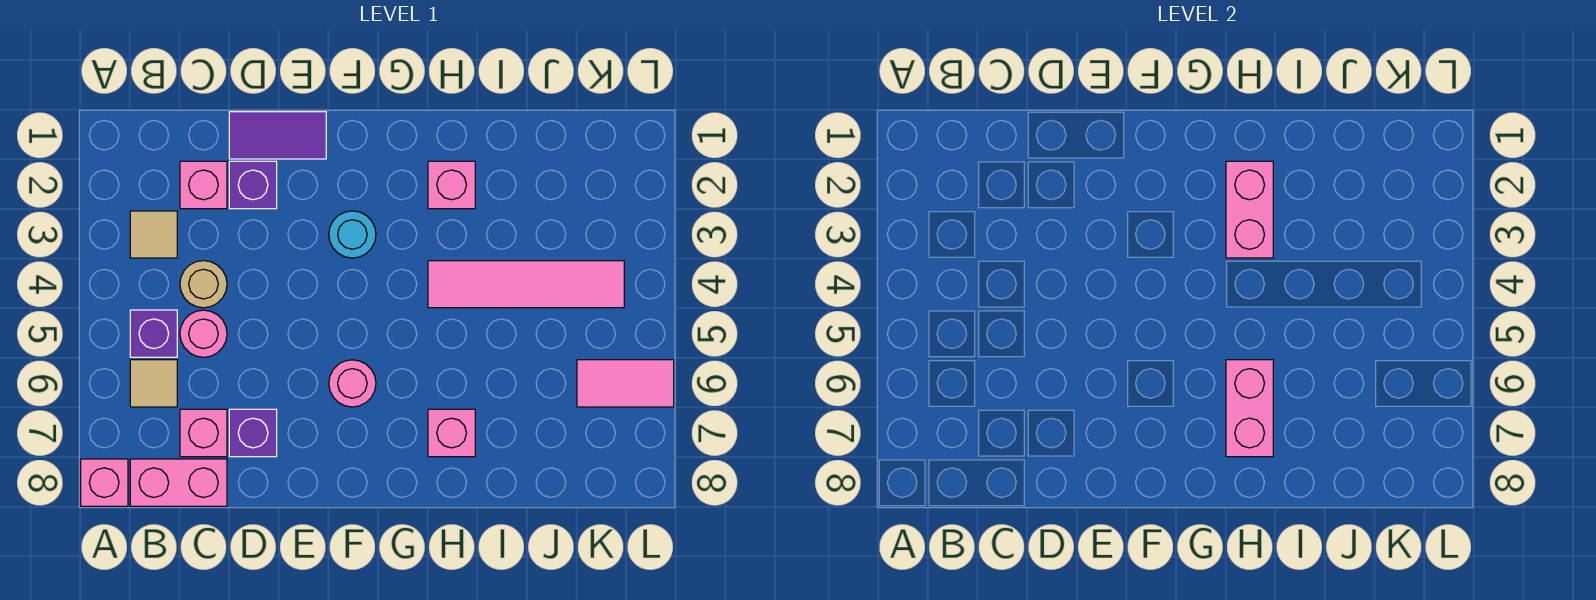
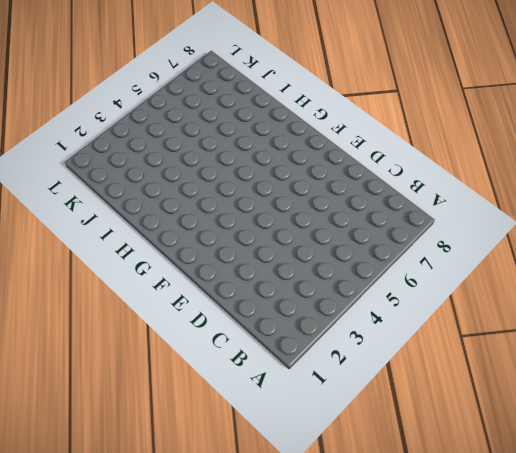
none -> pink brick A8 level 1
none -> tan tile B3 level 1
none -> purple brick B5 level 1

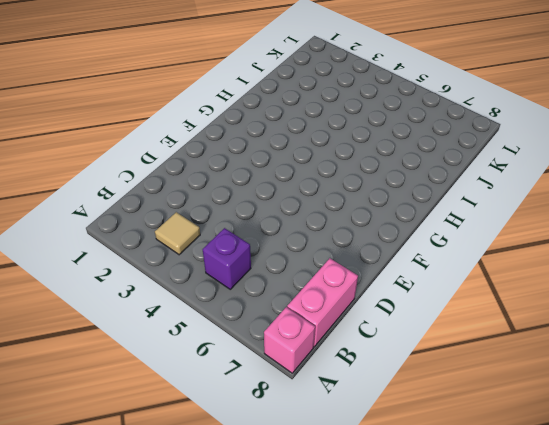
none -> tan tile B6 level 1
none -> pink brick C2 level 1
none -> tan round brick C4 level 1

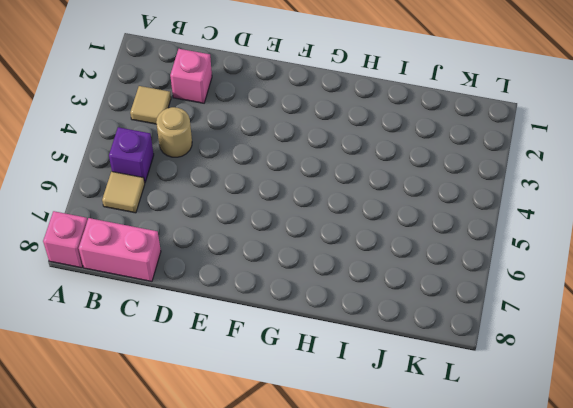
none -> pink round brick C5 level 1
none -> pink brick C7 level 1
none -> purple tile D1:E1 level 1

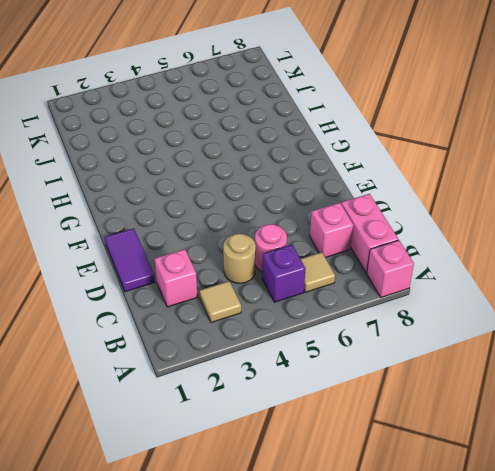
none -> purple brick D2 level 1
none -> purple brick D7 level 1
none -> cyan round brick F3 level 1

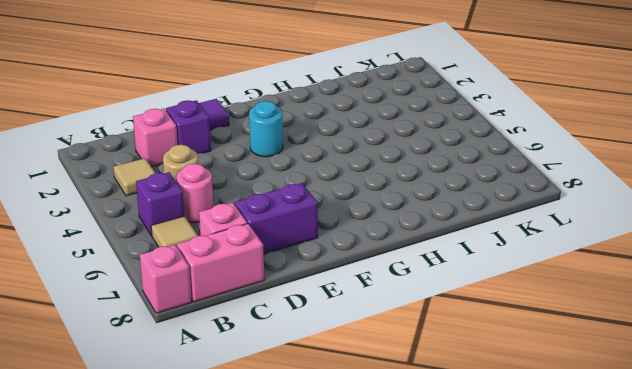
purple brick D7:E7 level 1 -> purple brick D7 level 1
none -> pink round brick F6 level 1
none -> pink brick H2 level 1
none -> pink tile H4:K4 level 1

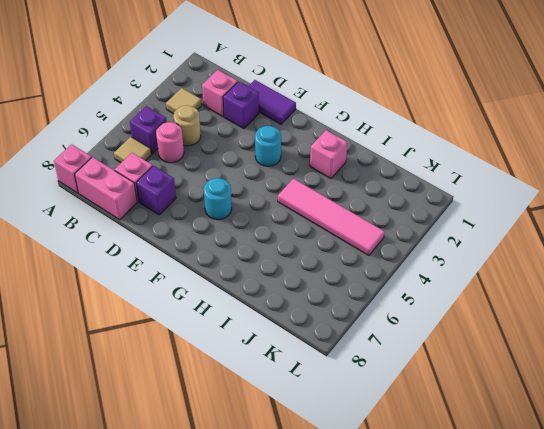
cyan round brick F6 level 1 -> pink round brick F6 level 1
none -> pink brick H7 level 1
none -> pink tile K6:L6 level 1
none -> pink brick H2:H3 level 2

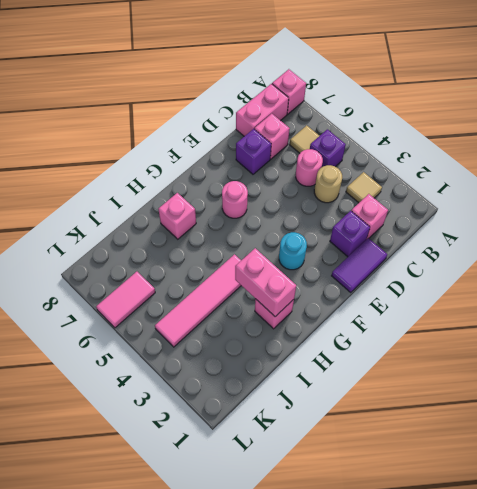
none -> pink brick H6:H7 level 2

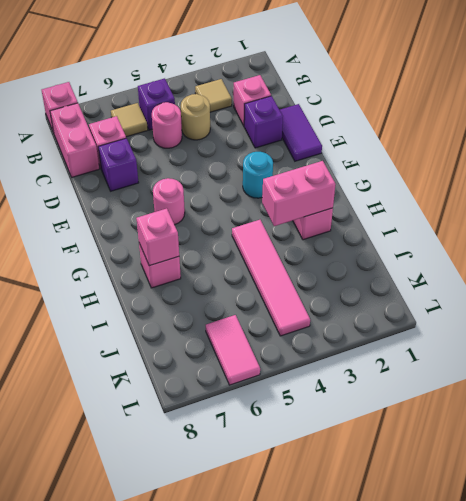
pink brick H7 level 2 -> pink brick H6:H7 level 2

